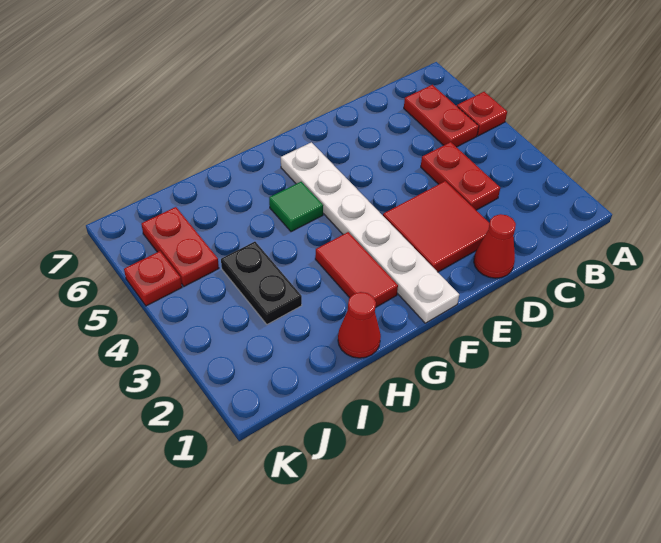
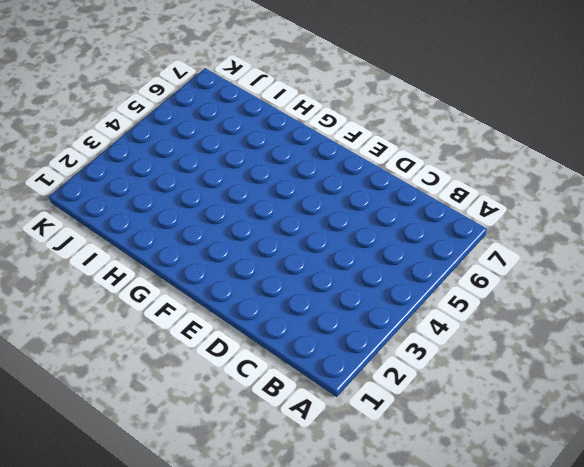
none -> red plate A5 level 1
none -> red plate B5:B6 level 1
none -> red plate C3:C4 level 1

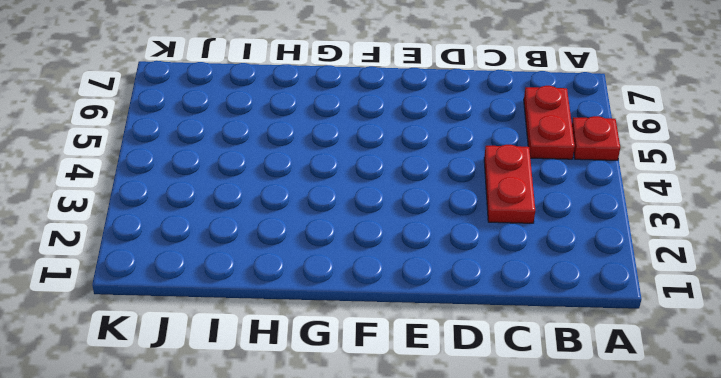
none -> red cone D1 level 1
none -> red tile D2:E3 level 1
none -> white plate F1:F6 level 1

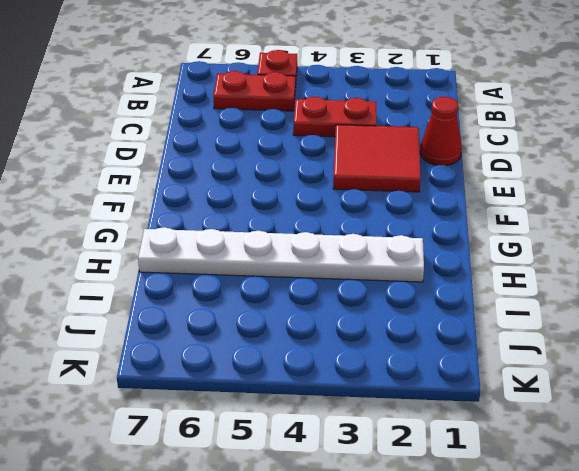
white plate H2:H7 level 1 -> white plate F1:F6 level 1
none -> red tile G2:G3 level 1
none -> green tile G5 level 1
none -> red cone H1 level 1

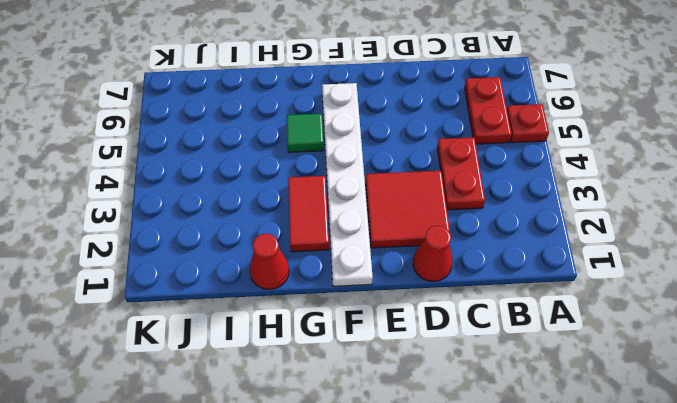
none -> black plate I3:I4 level 1
none -> red plate J5:J6 level 1
none -> red plate K5 level 1

